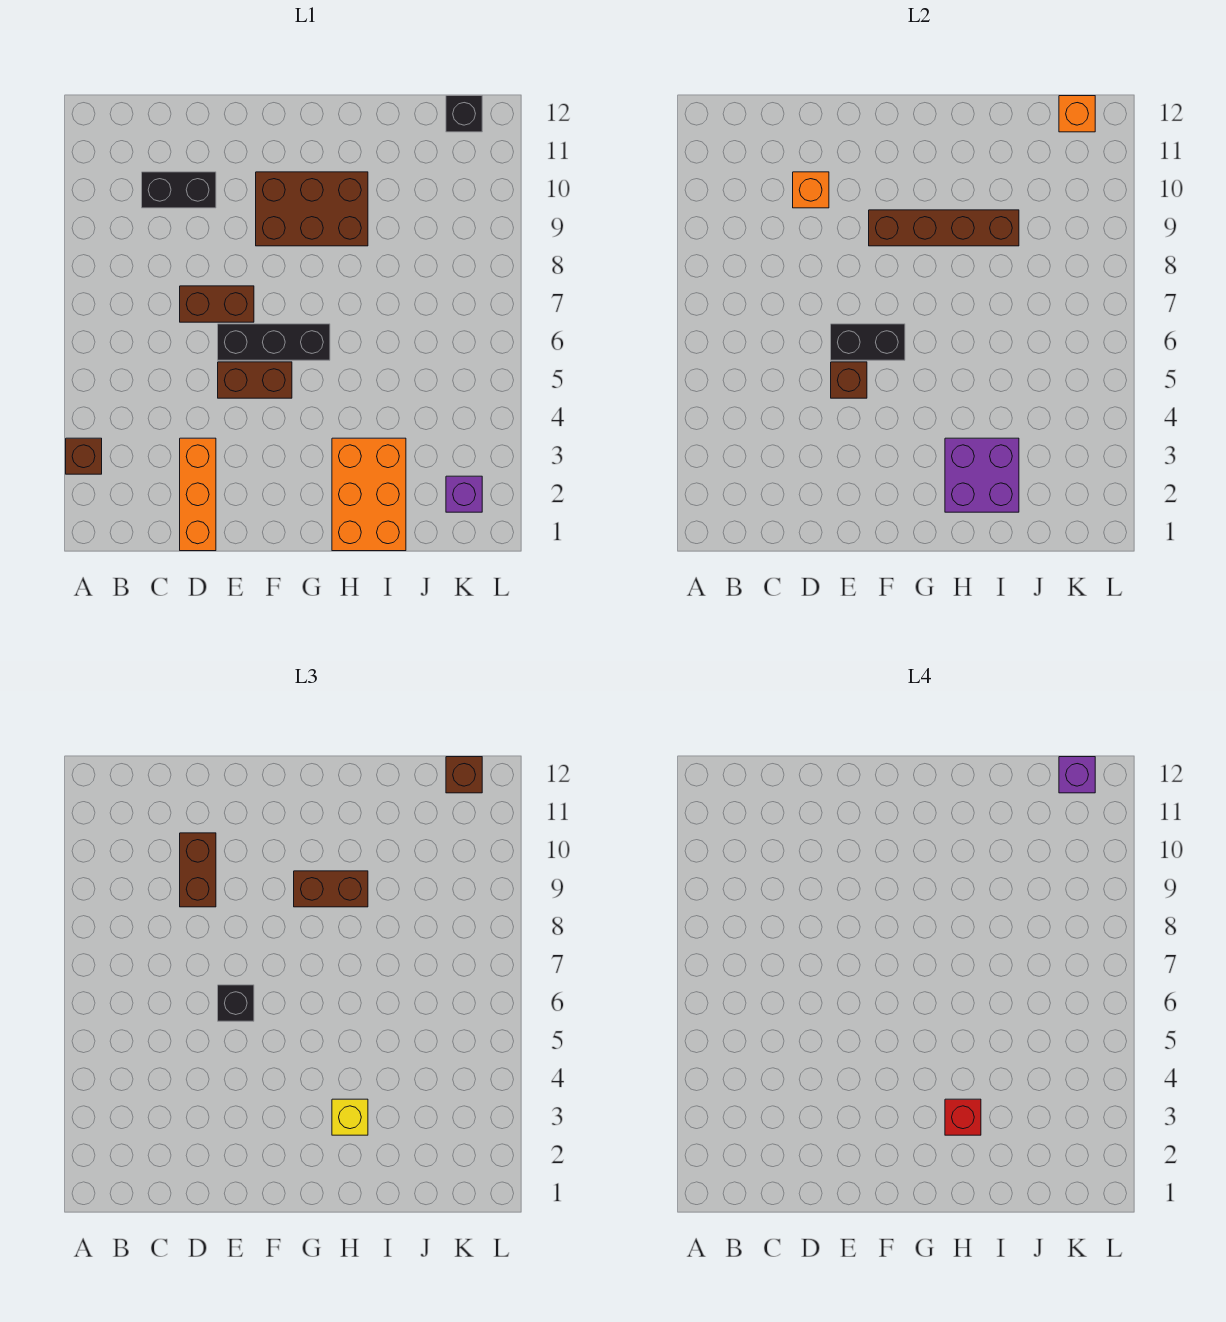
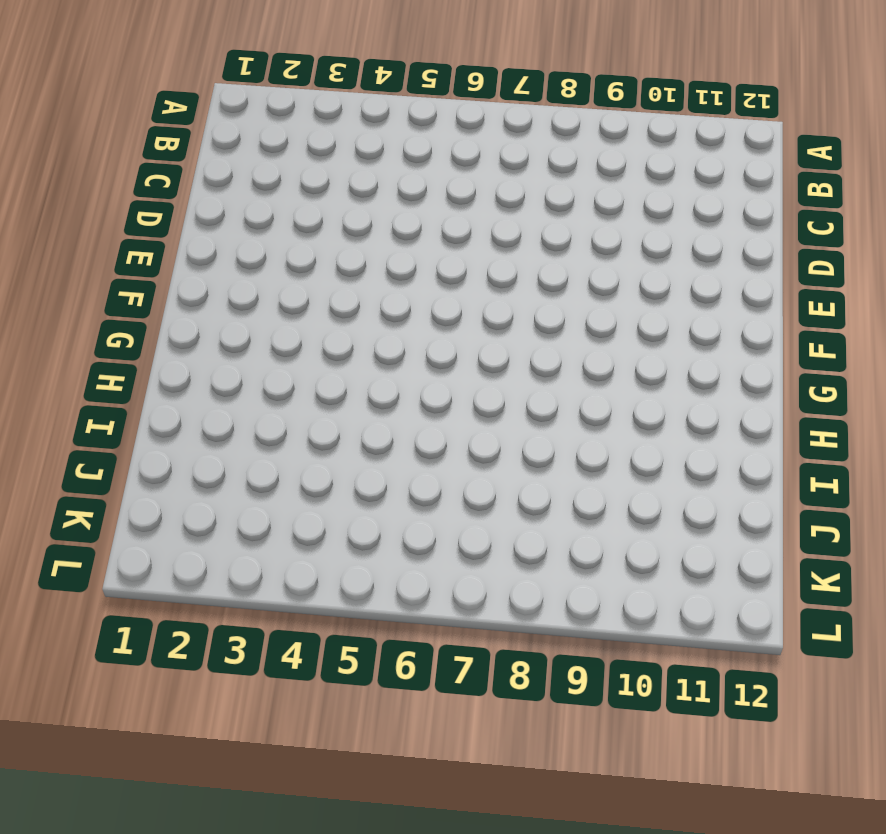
none -> brown brick A3 level 1
none -> black brick C10:D10 level 1
none -> orange brick D1:D3 level 1

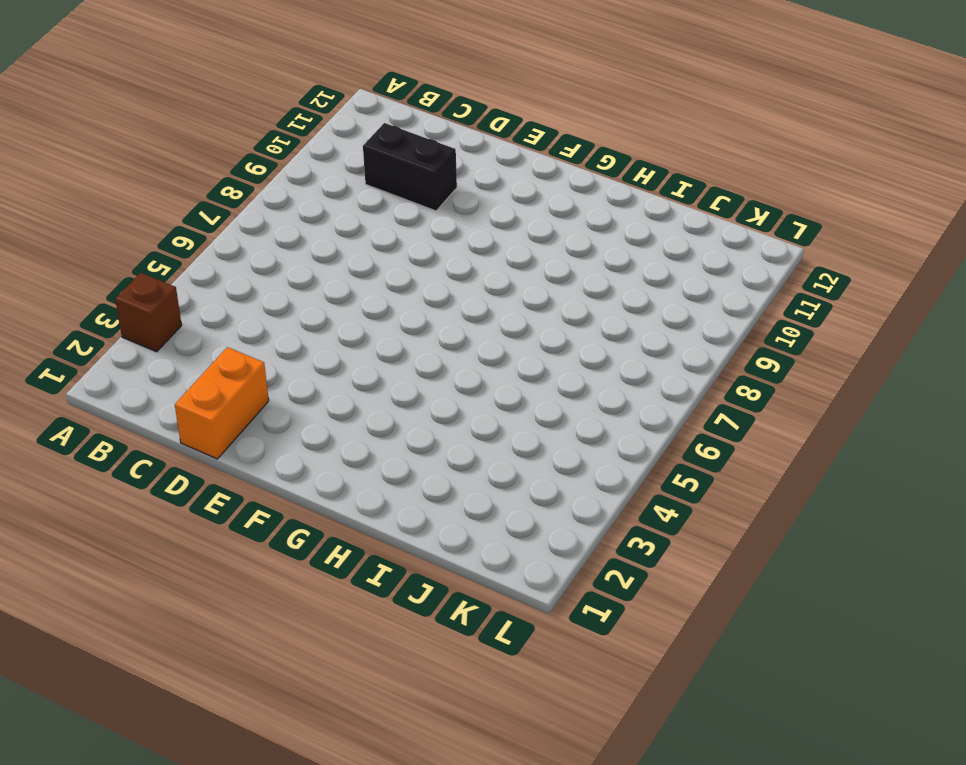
orange brick D1:D2 level 1 -> orange brick D1:D3 level 1
none -> brown brick D7:E7 level 1
none -> brown brick E5:F5 level 1
none -> black brick E6:G6 level 1

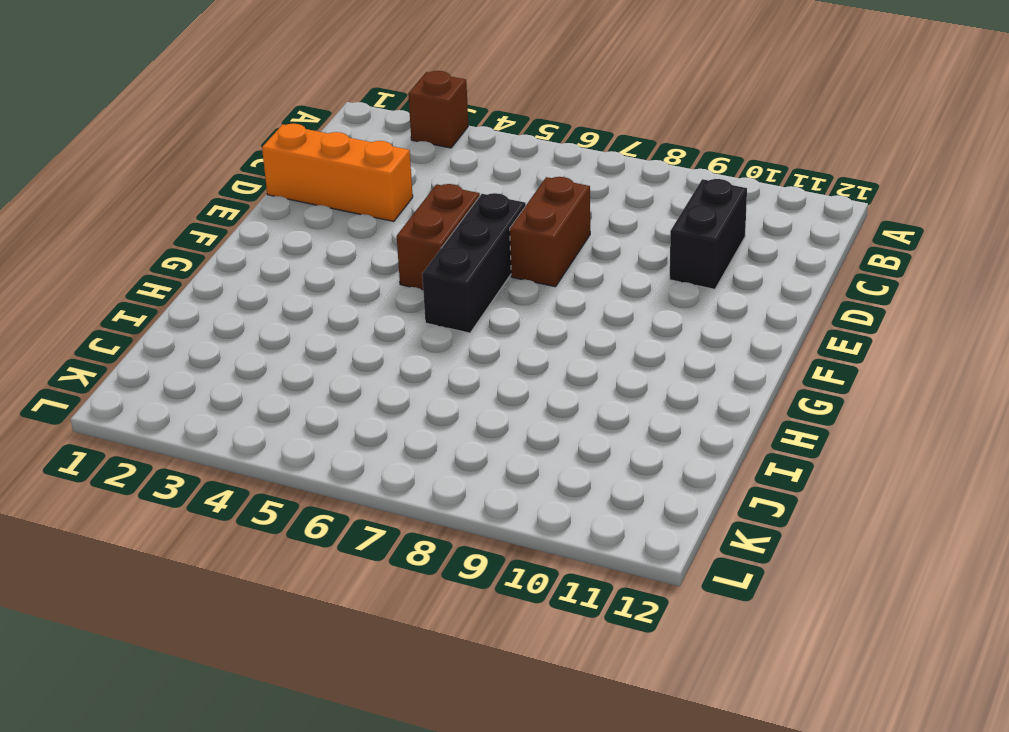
none -> brown brick F9:H10 level 1
none -> orange brick H1:I3 level 1
none -> purple brick K2 level 1

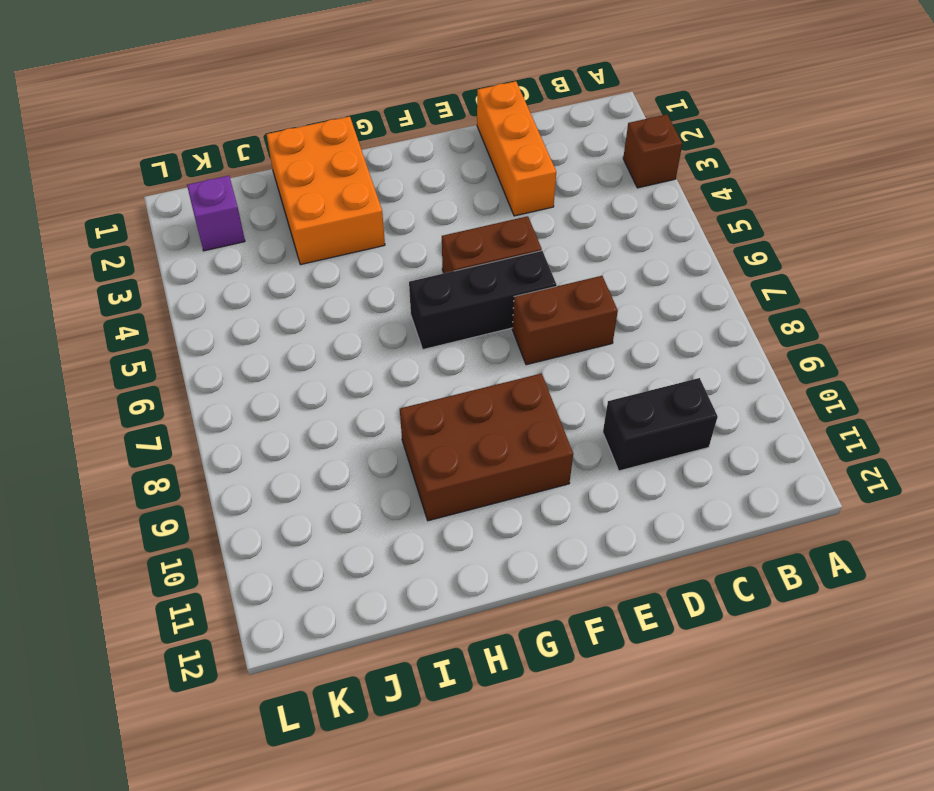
none -> black brick K12 level 1
none -> orange brick D10 level 2
none -> brown brick E5 level 2

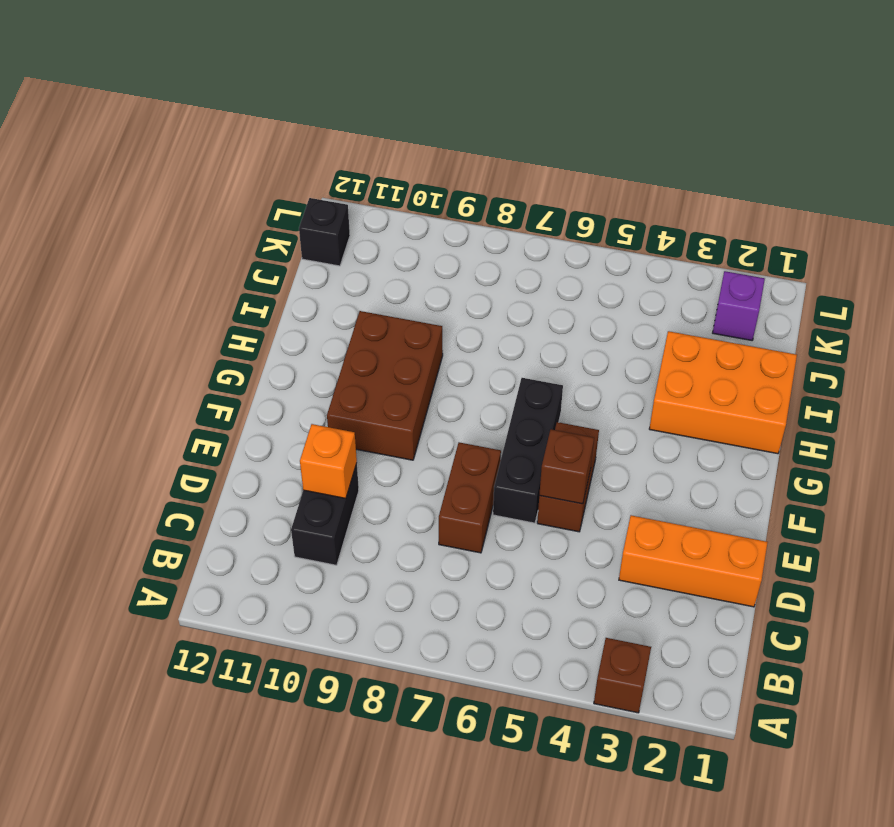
none -> black brick E6:F6 level 2
none -> brown brick F9:I9 level 2
none -> purple brick H2:I3 level 2

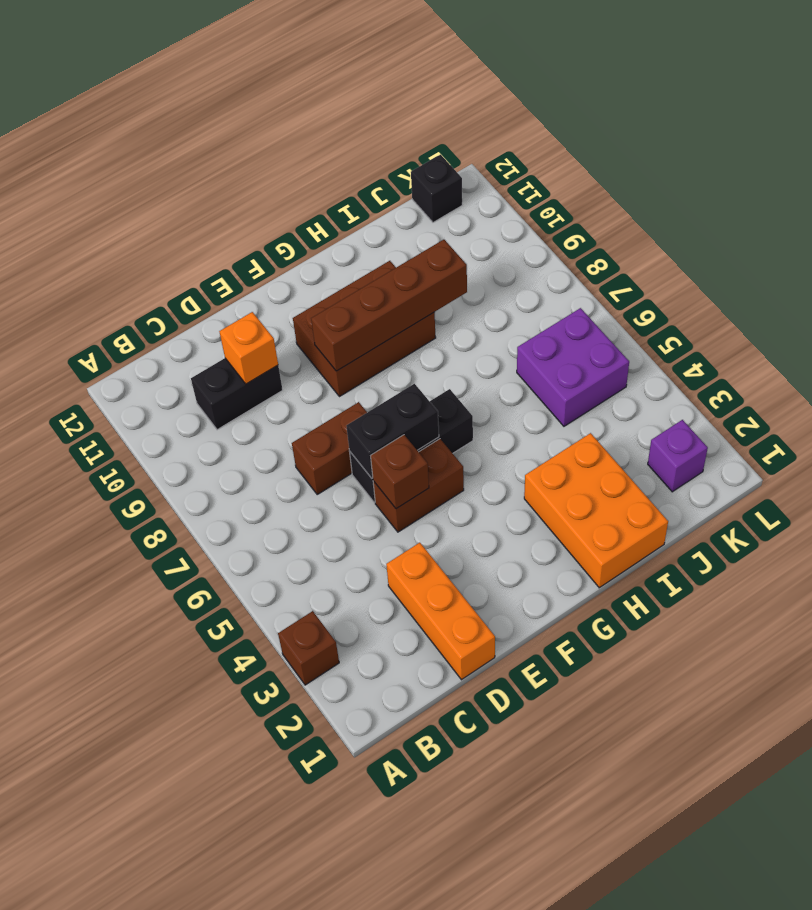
purple brick J5:K6 level 1 -> purple brick H2:I3 level 2
none -> orange brick K12 level 2
none -> brown brick D9:D10 level 3
none -> black brick E6 level 3

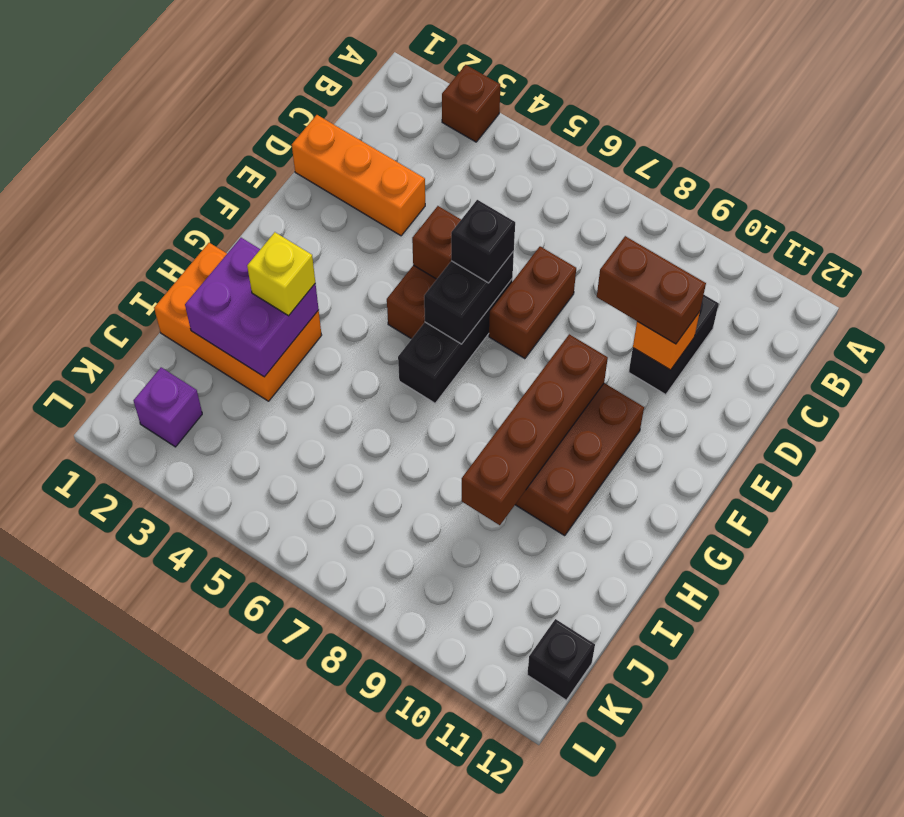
none -> orange brick K12 level 2
none -> brown brick G9:H9 level 3
none -> brown brick K12 level 3

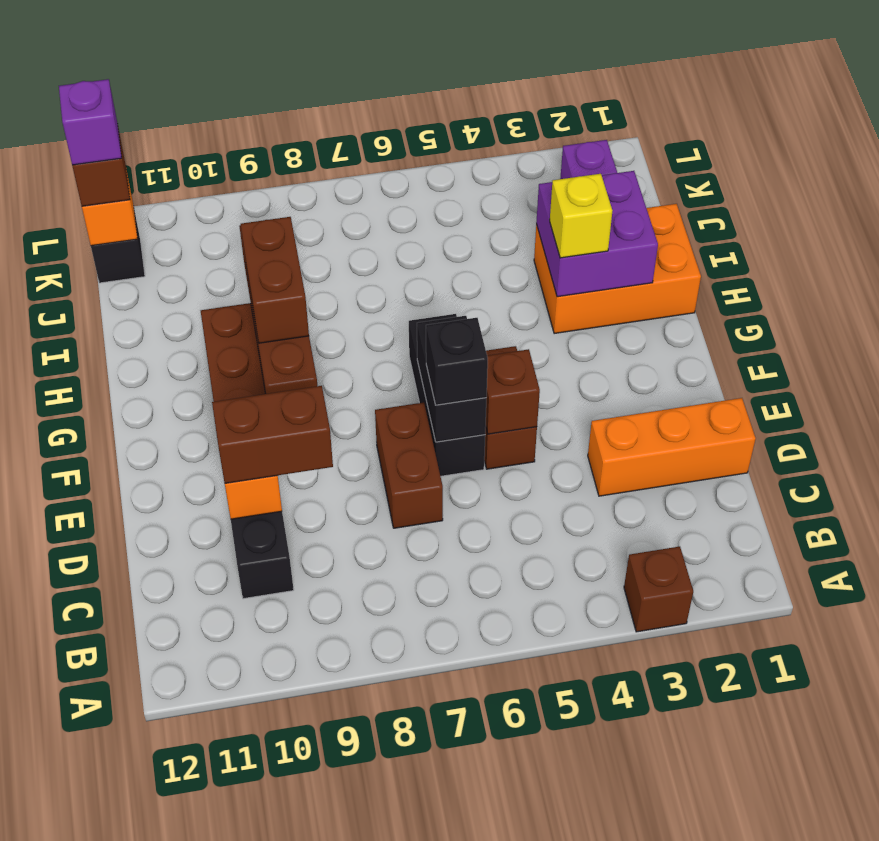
none -> red brick H3 level 4

